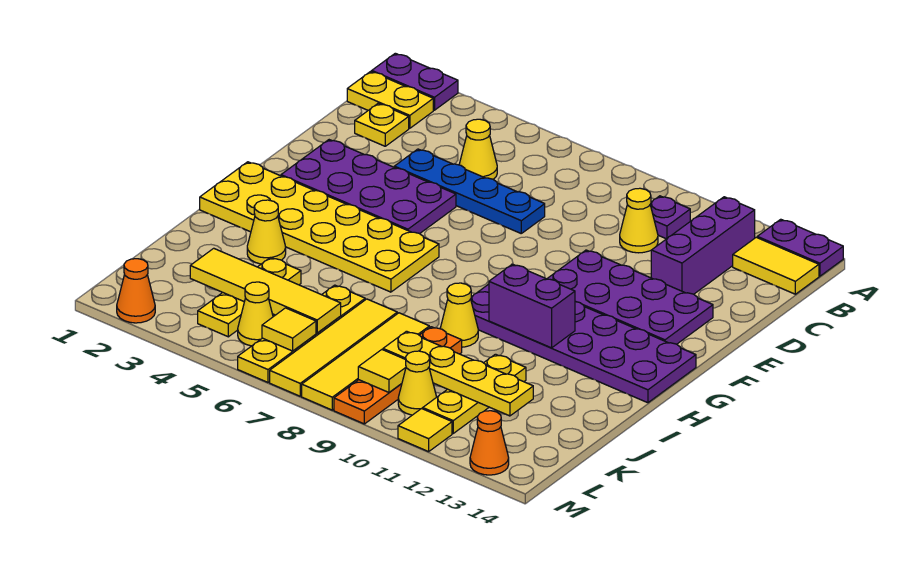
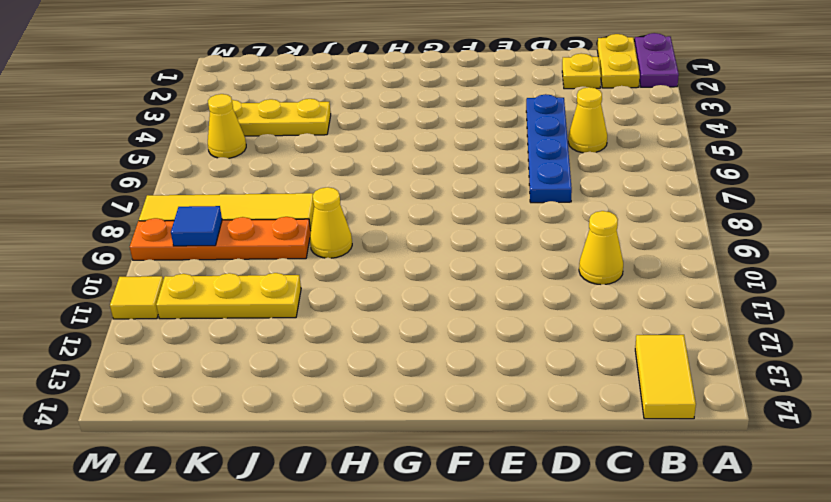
blue tile L9 level 2 -> yellow tile L9 level 2
none -> purple plate A13:A14 level 1
none -> purple plate B10 level 1
none -> purple brick B12:D12 level 1
none -> purple plate E2:F5 level 1

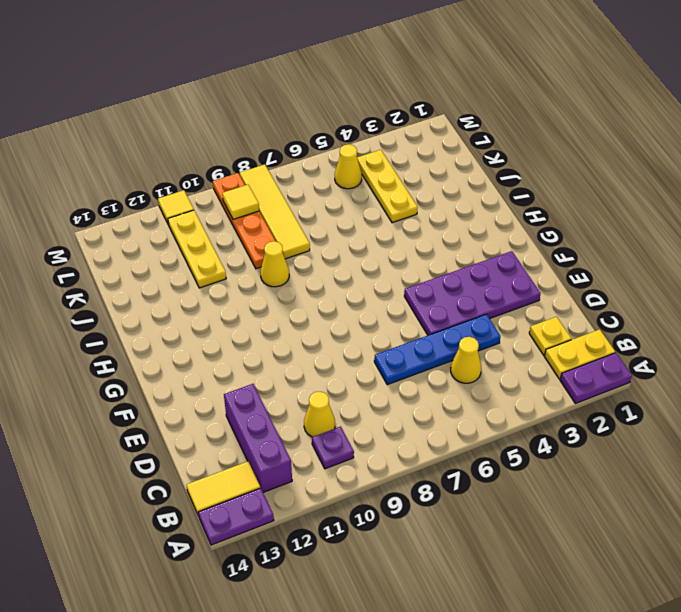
none -> purple plate E10:F13 level 1
none -> yellow plate G1:H6 level 1
none -> purple plate G9:H14 level 1
none -> yellow cone I3 level 1

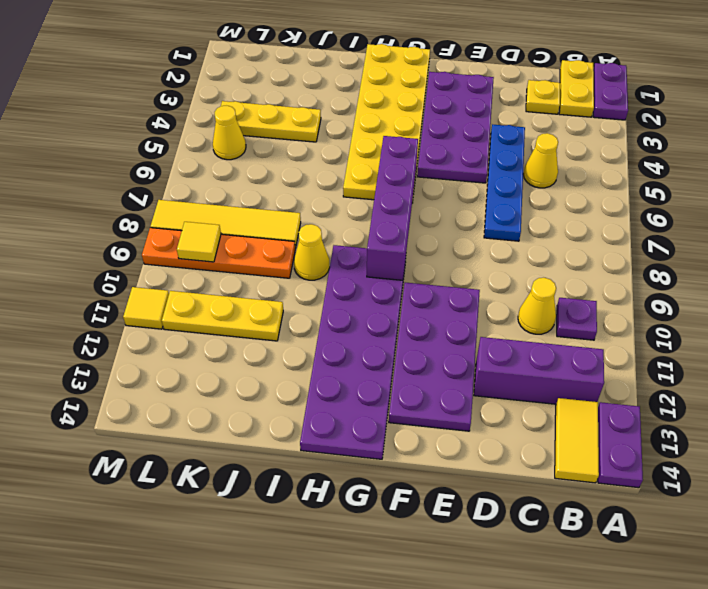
purple brick G6:G9 level 2 -> none
none -> yellow cone I3 level 1
none -> yellow plate J6:M6 level 1
none -> yellow tile J7:M7 level 1
none -> yellow cone L10 level 1

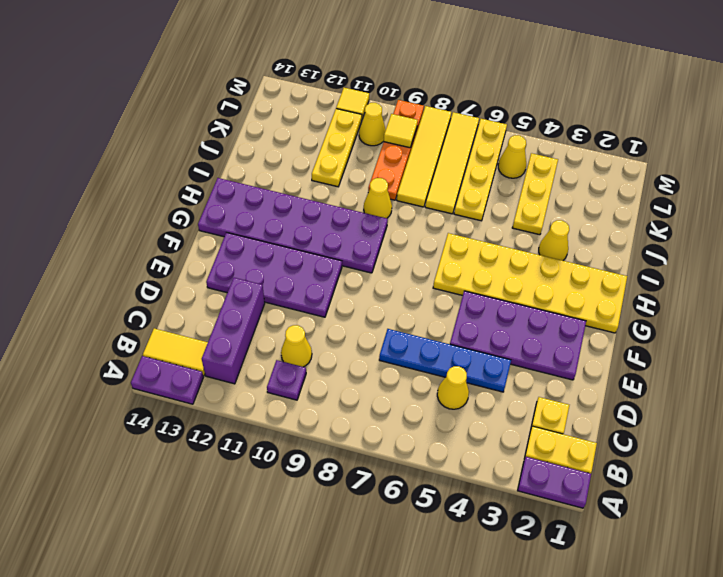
none -> orange cone M2 level 1
none -> orange cone M13 level 1
none -> purple brick H10:H11 level 2
none -> yellow tile K3:K6 level 2

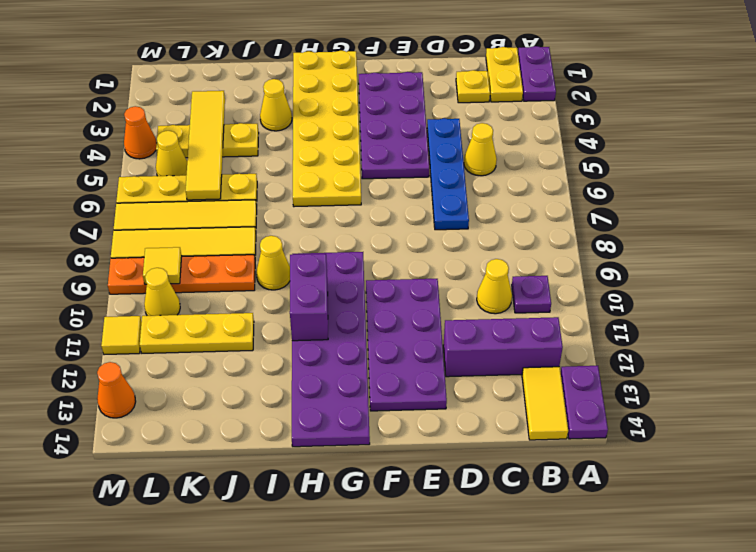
orange cone M4 level 1 -> orange cone M2 level 1
none -> yellow plate K9:K12 level 2
none -> yellow tile L6 level 2

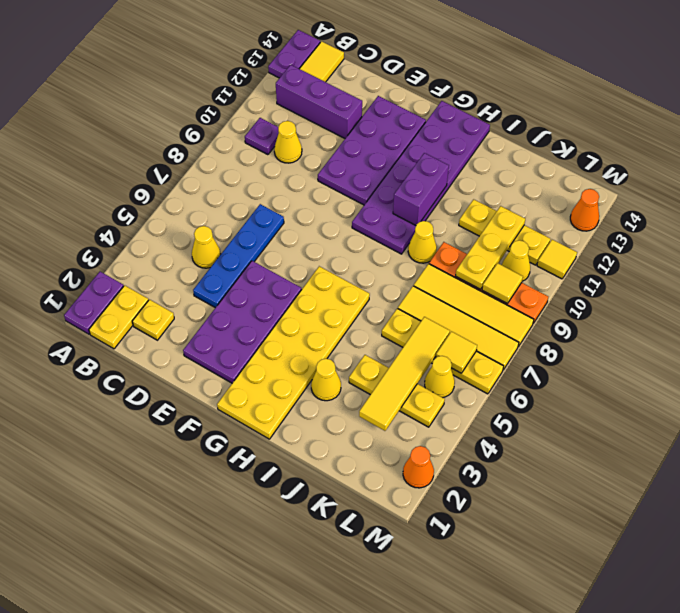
yellow plate K9:K11 level 2 -> yellow plate K9:K12 level 2

